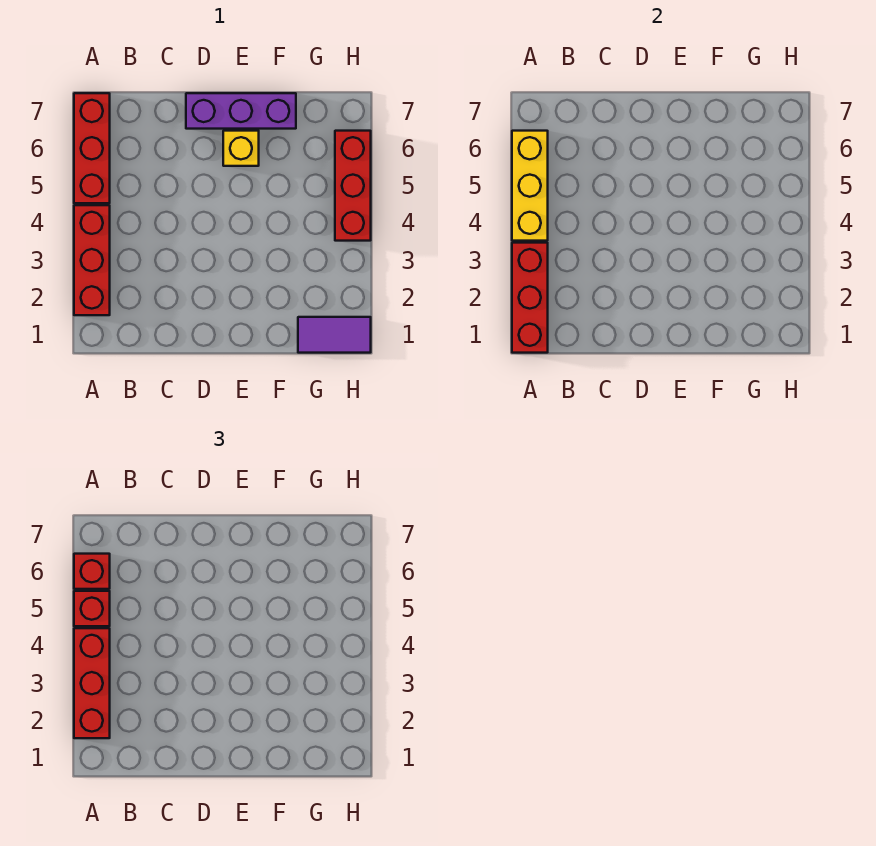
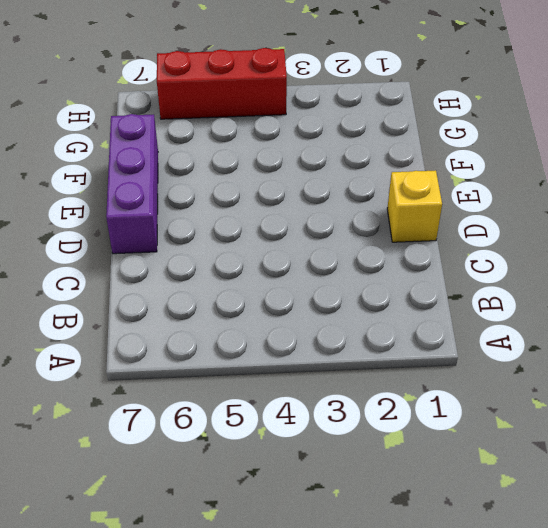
yellow brick D1 level 1 -> yellow brick E6 level 1
none -> red brick A2:A4 level 1
none -> red brick A5:A7 level 1

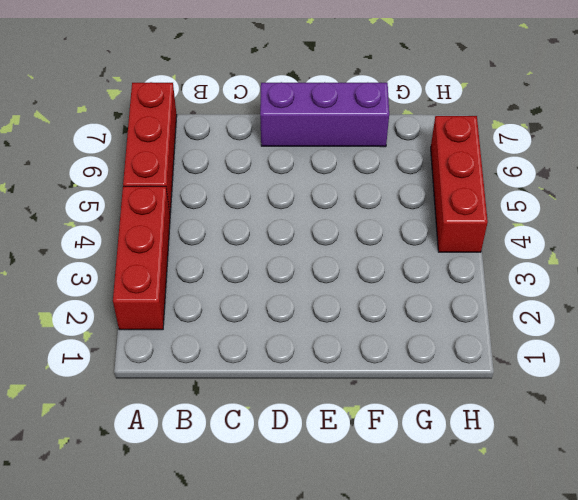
none -> yellow brick E6 level 1
none -> purple tile G1:H1 level 1

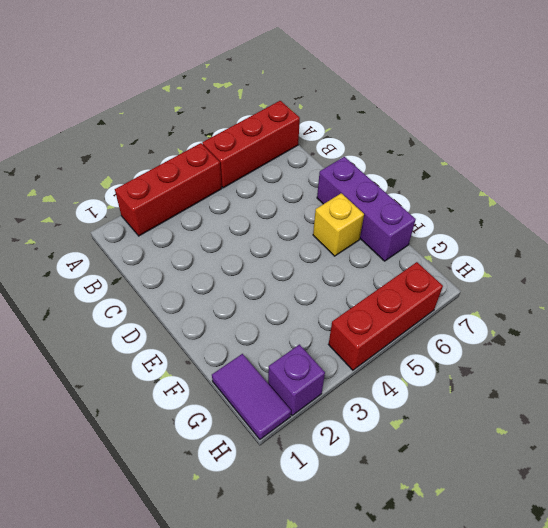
purple brick H2 level 1 -> none
none -> red brick A1:A3 level 2
none -> yellow brick A4:A6 level 2

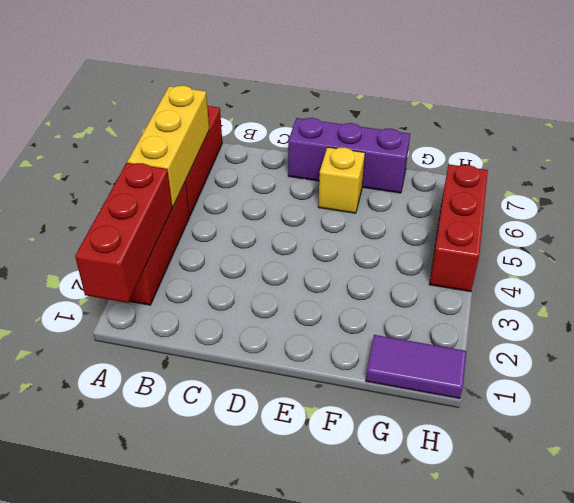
none -> red brick A2:A4 level 3
none -> red brick A5 level 3

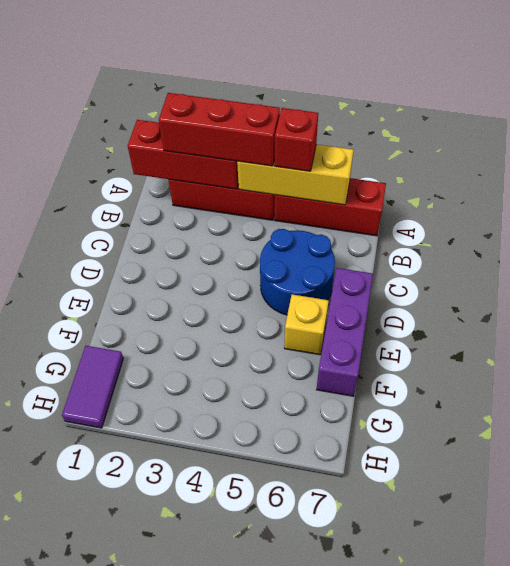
blue round brick C5:D6 level 1 -> none
none -> red brick H4:H6 level 1
none -> red brick A6 level 3

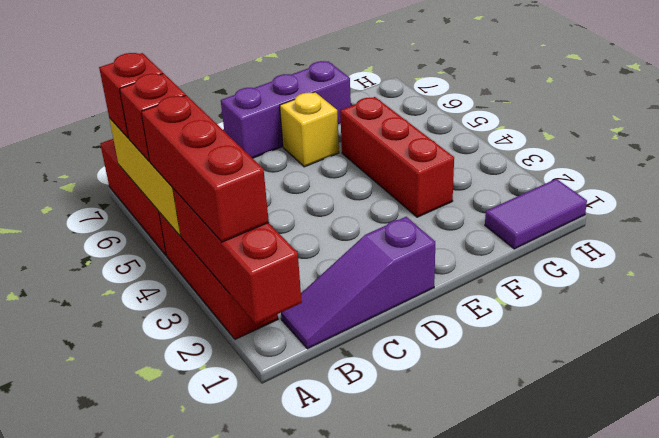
purple slope B1:D1 level 1 top D -> none
red brick F3:F5 level 1 -> red brick H4:H6 level 1

